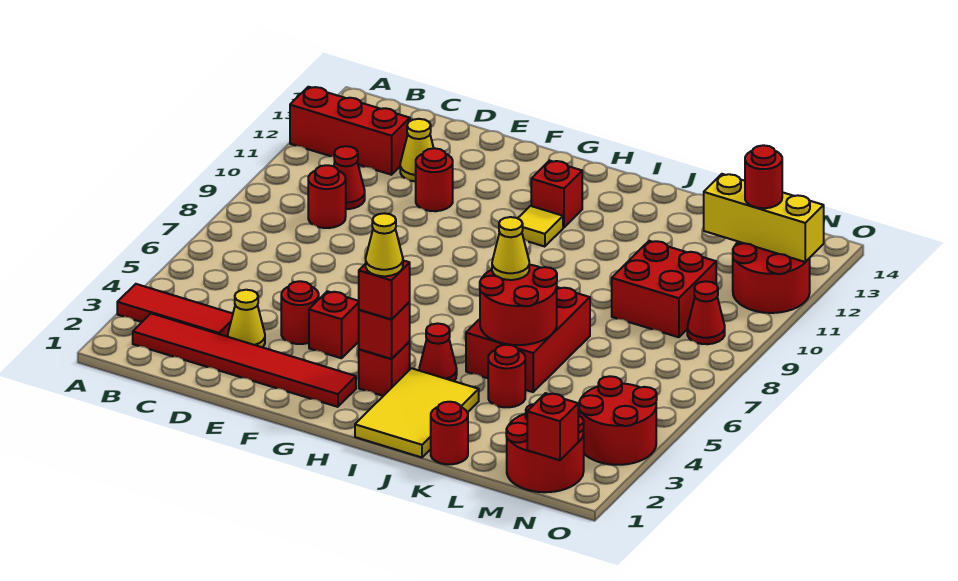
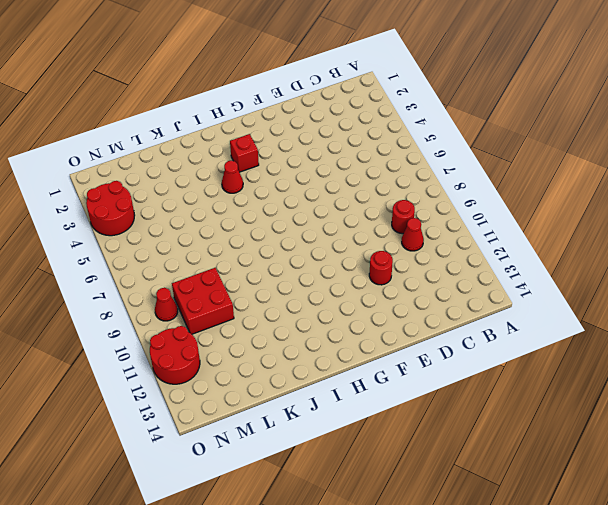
none -> red tile A3:C3 level 1
none -> red brick A12:C12 level 1
none -> red tile B2:G2 level 1
none -> yellow cone D3 level 1

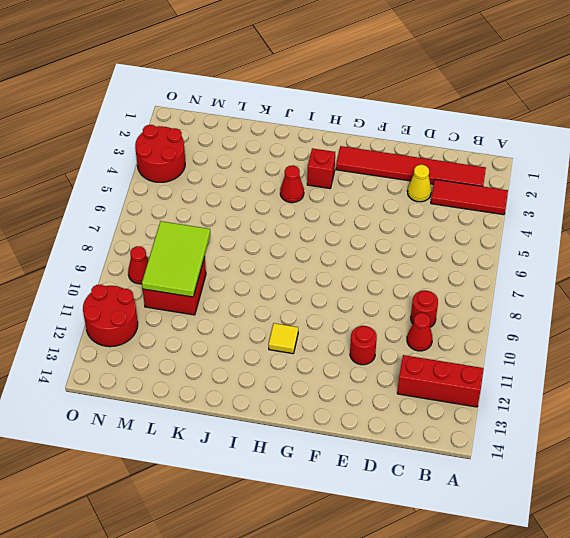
lime tile L8:M10 level 2 -> none
none -> yellow cone D12 level 1
none -> red round brick E4 level 1
none -> red brick F4 level 1
none -> red brick H12 level 1

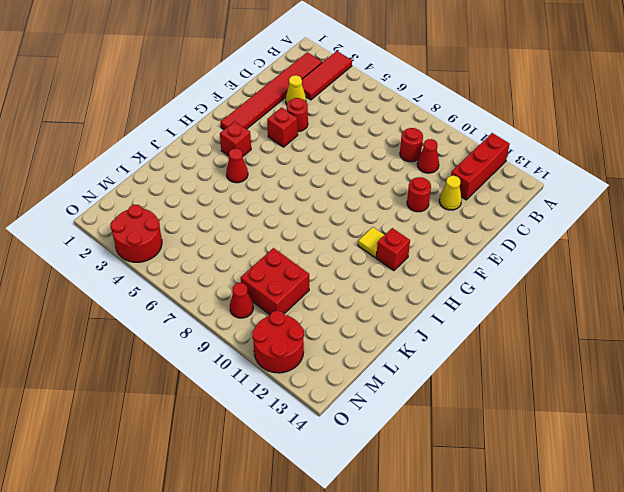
none -> yellow tile I1:J3 level 1
none -> red brick J5:K7 level 1
none -> red round brick K1 level 1
none -> red round brick K4 level 1

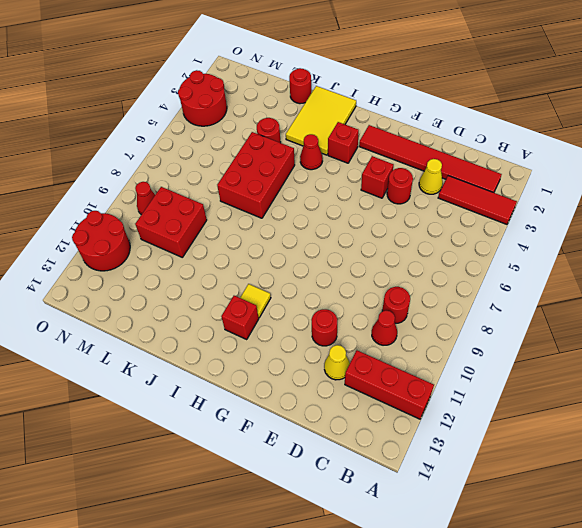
none -> red round brick M1:N2 level 1
none -> red brick H3 level 2
none -> red round brick J5:K6 level 2
none -> yellow brick M12:O12 level 2

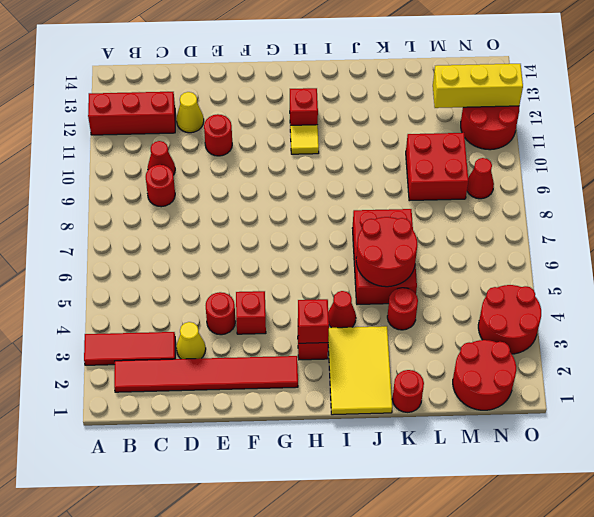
none -> red brick N1 level 2
none -> red brick H3 level 3
none -> yellow cone J6 level 3
none -> red round brick N12 level 3

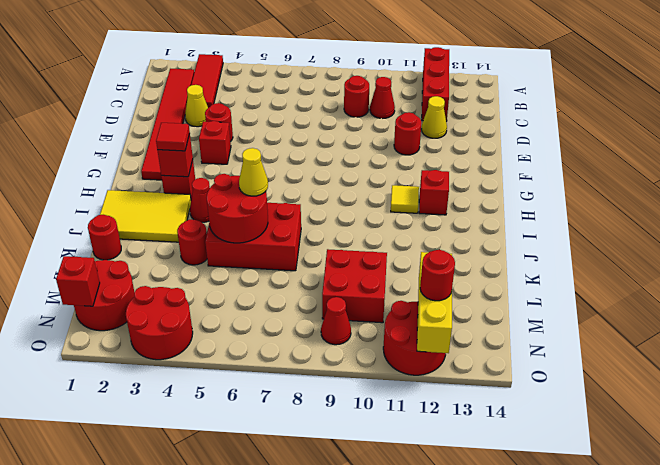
red tile H3 level 3 -> red brick H3 level 3
none -> yellow cone H3 level 4

